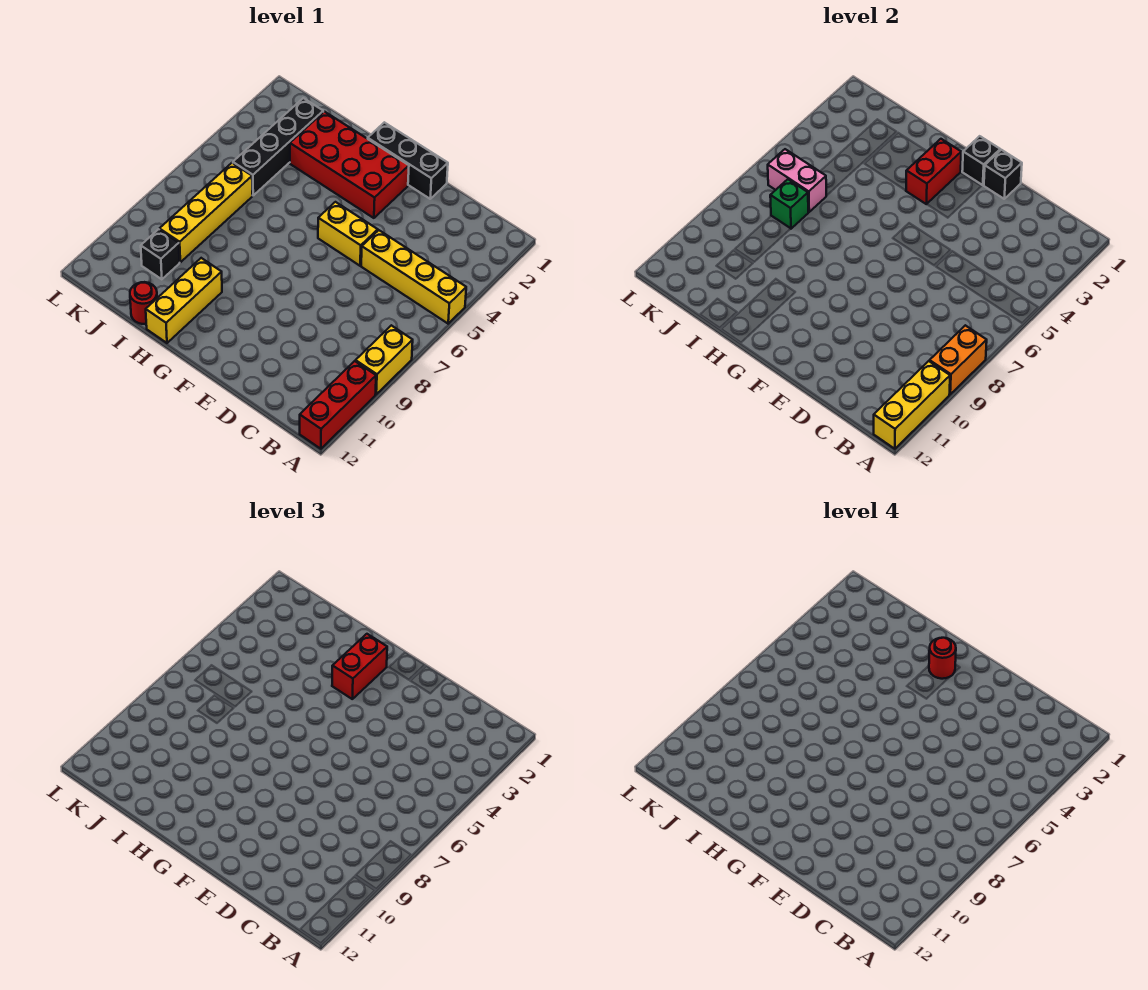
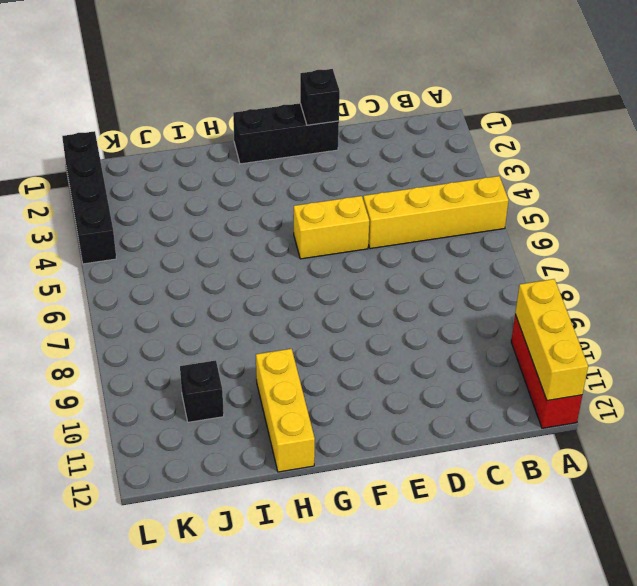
black brick L1:L4 level 1 -> black brick J2:J5 level 1
none -> yellow brick A8:A9 level 1
none -> red brick F2:I3 level 1
none -> red round brick I12 level 1

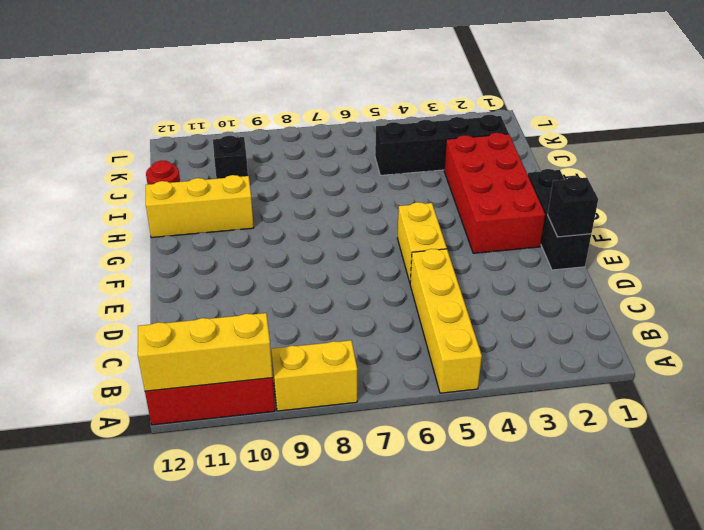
none -> yellow brick J6:J9 level 1
none -> orange brick A8:A9 level 2
none -> black brick F1 level 2

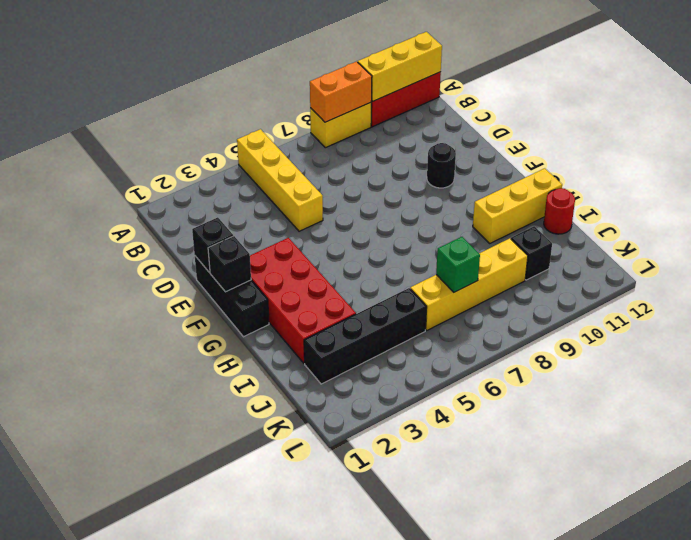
black round brick E10 level 1 -> none
none -> yellow brick E5:F5 level 1
none -> red brick G2:G3 level 2
none -> pink brick J6:K6 level 2

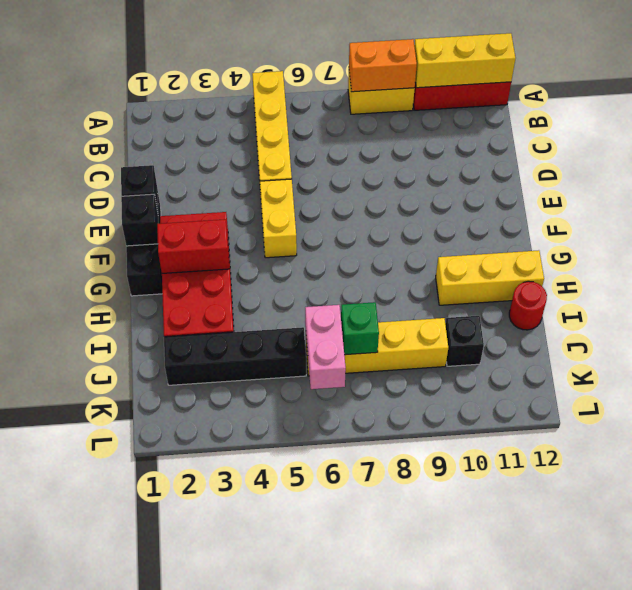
none -> red brick G2:G3 level 3
none -> red round brick G2 level 4

